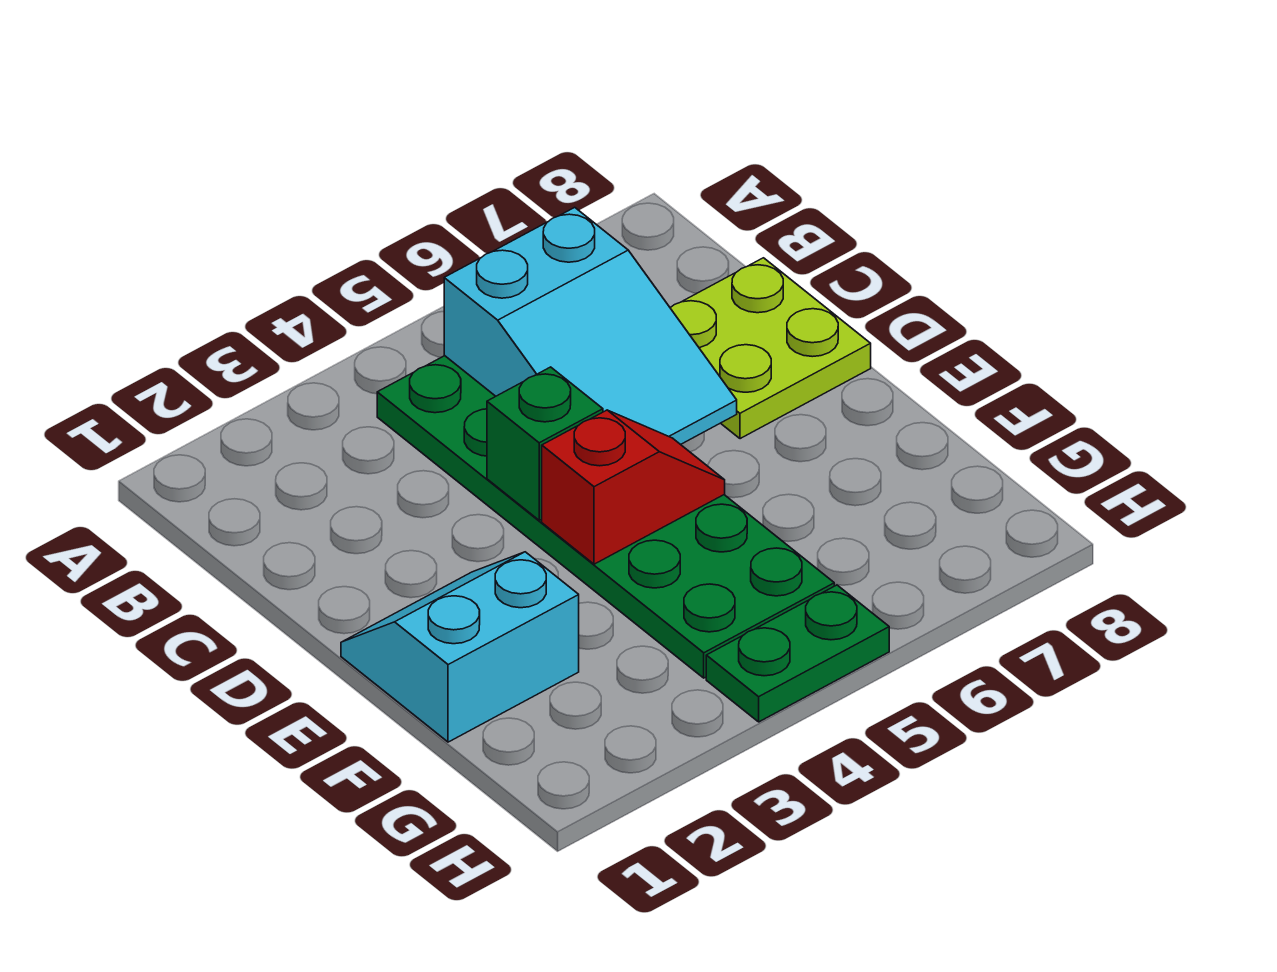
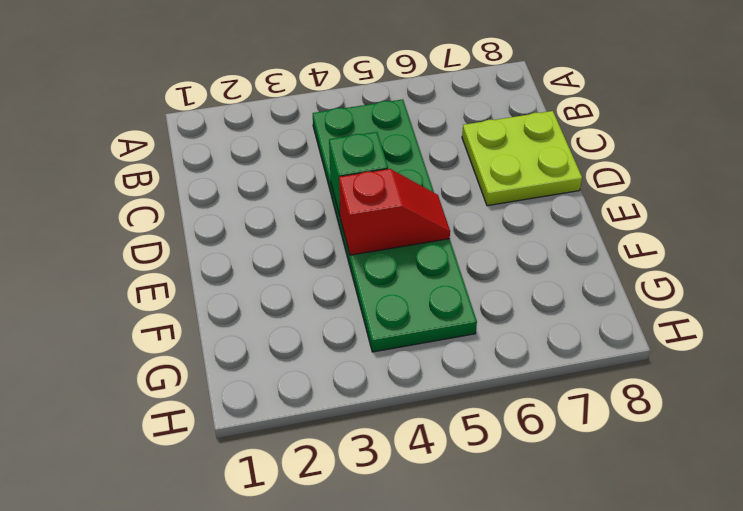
none -> cyan slope E1:F2 level 1 top F
none -> green plate H4:H5 level 1

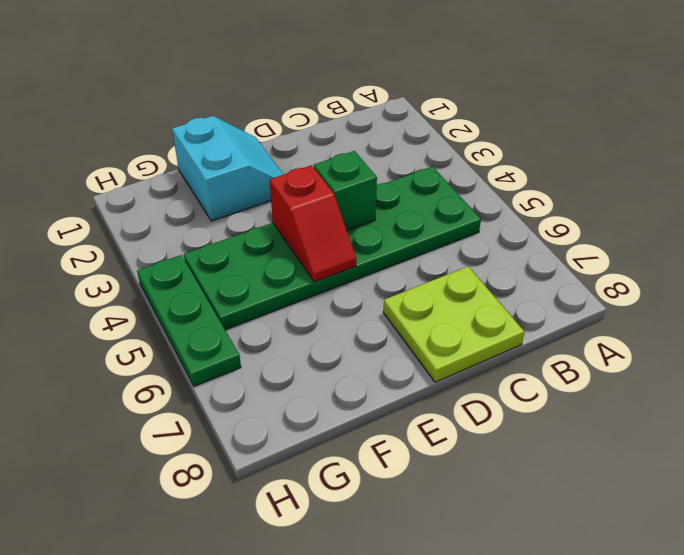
green plate H4:H6 level 1 -> green plate H4:H5 level 1
none -> cyan slope B5:D6 level 2 top B

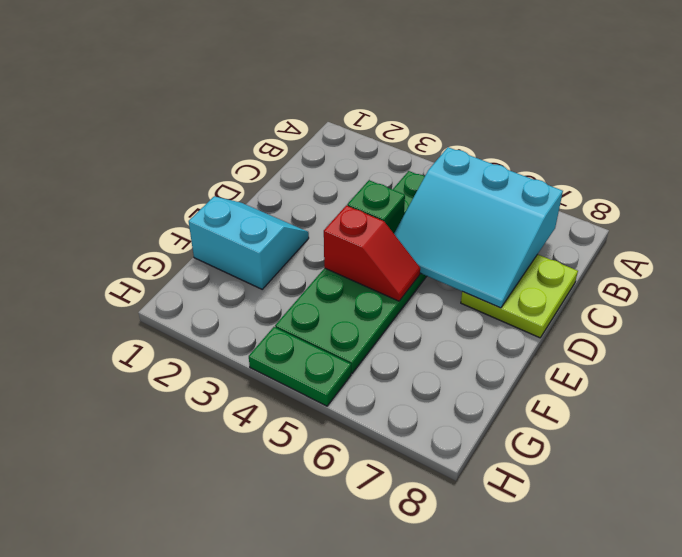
cyan slope B5:D7 level 2 top B -> cyan slope B5:D6 level 2 top B

